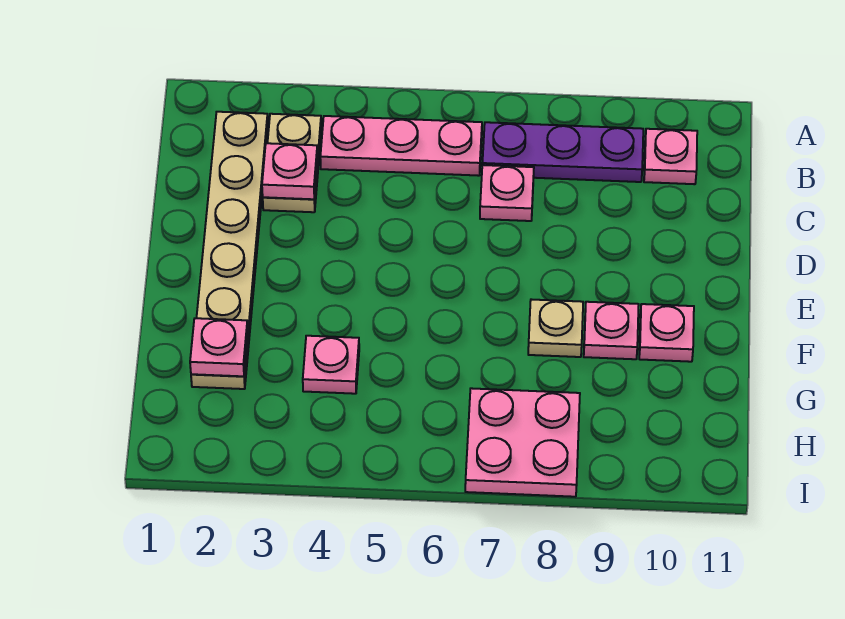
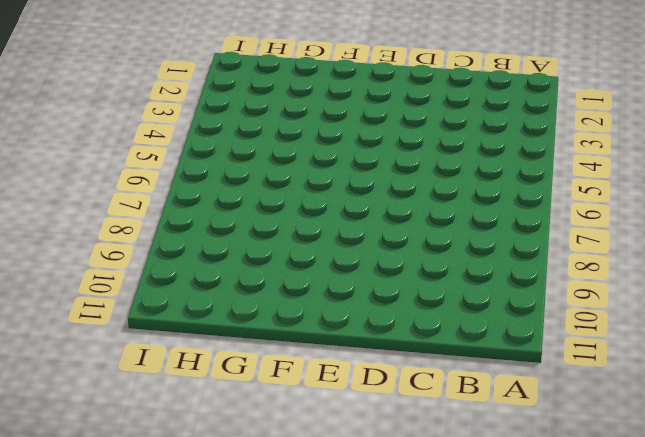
none -> tan plate B2:G2 level 1
none -> tan plate B3:C3 level 1
none -> pink plate B4:B6 level 1

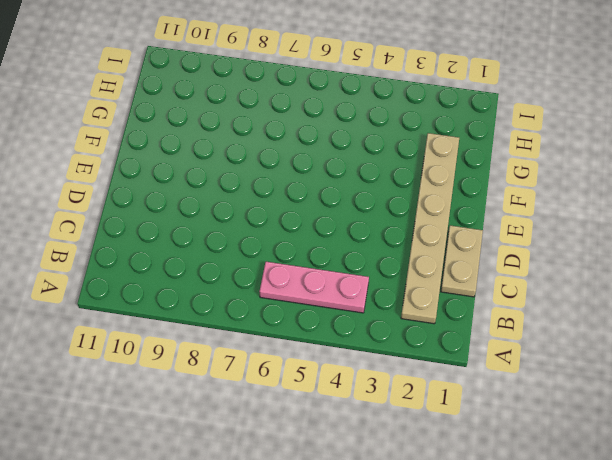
tan plate C1:D1 level 1 -> tan plate B3:C3 level 1
none -> purple plate B7:B9 level 1
none -> pink plate B10 level 1
none -> pink plate C7 level 1

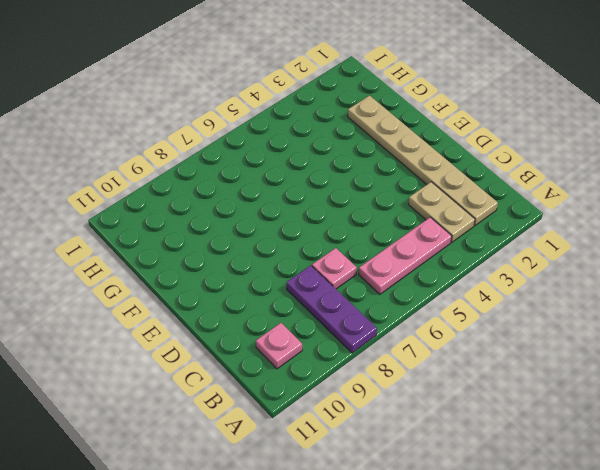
purple plate A8:C8 level 1 -> purple plate B7:B9 level 1
none -> tan plate F8 level 1
none -> pink plate F9 level 1
none -> pink plate F10 level 1

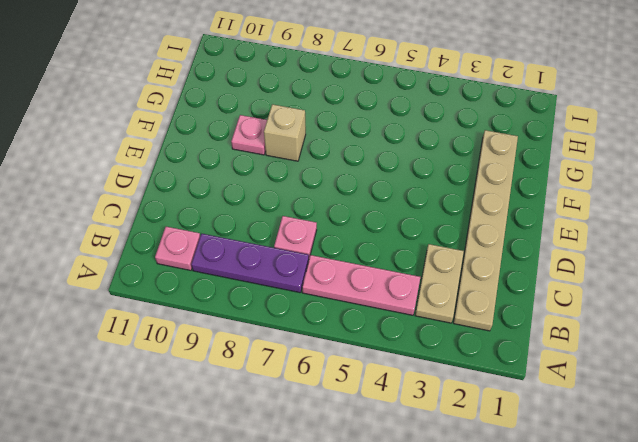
tan brick F8 level 1 -> tan plate F8 level 1
none -> pink plate F10 level 1
none -> pink plate G4 level 1
none -> pink plate H7:I8 level 1

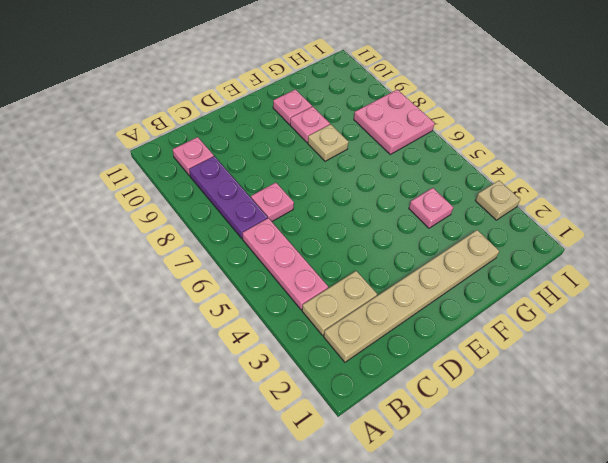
tan plate I3 level 1 -> none
none -> pink plate C3 level 2
none -> pink plate G2 level 2

